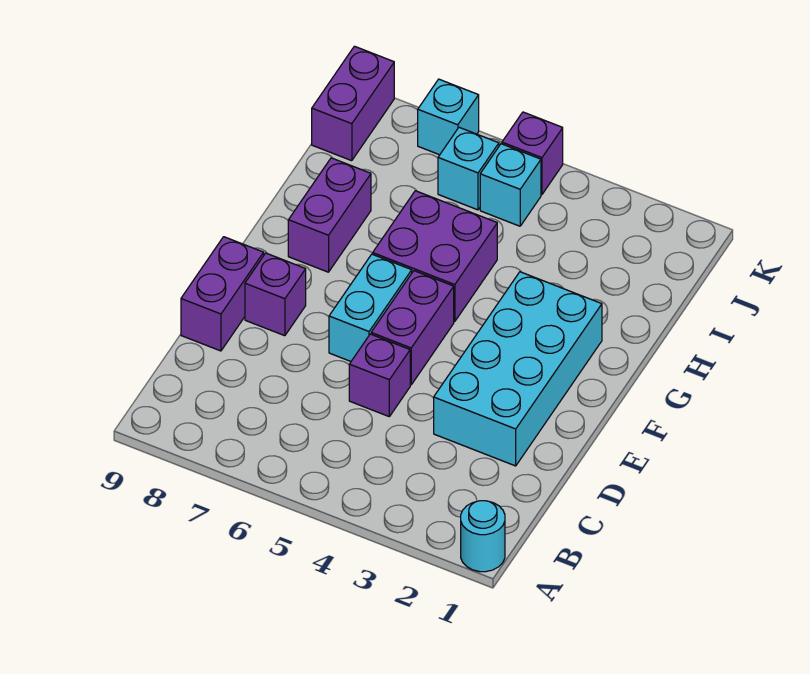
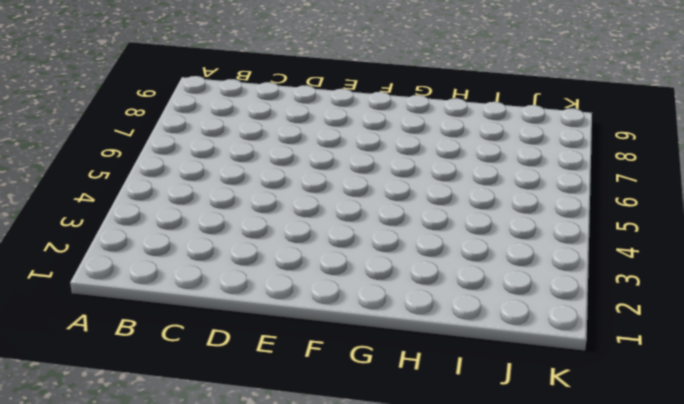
none -> cyan round brick A1 level 1
none -> cyan brick D2:G3 level 1
none -> purple brick D5 level 1

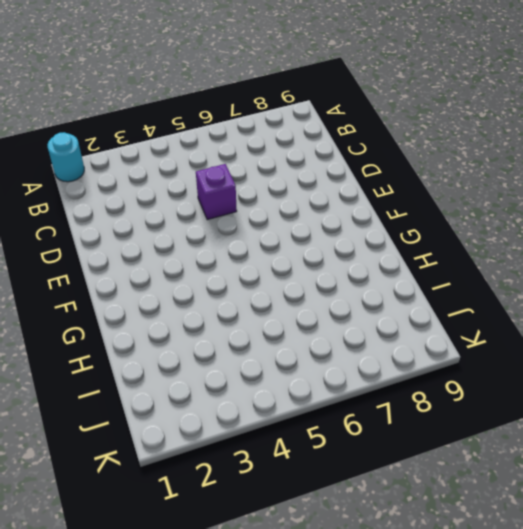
none -> cyan brick D2:G3 level 1
none -> purple brick D9:E9 level 1
none -> purple brick E5:F5 level 1

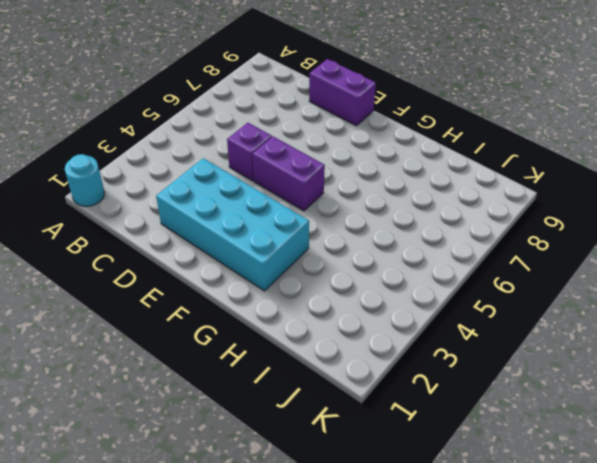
none -> cyan brick E6:F6 level 1
none -> purple brick E8 level 1
none -> purple brick G5:H6 level 1

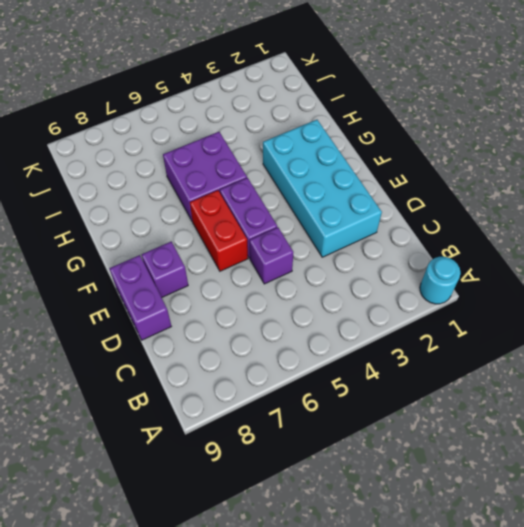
red brick E6:F6 level 1 -> cyan brick E6:F6 level 1
none -> purple brick G8:H8 level 1
none -> cyan brick J5 level 1
none -> cyan brick J6 level 1

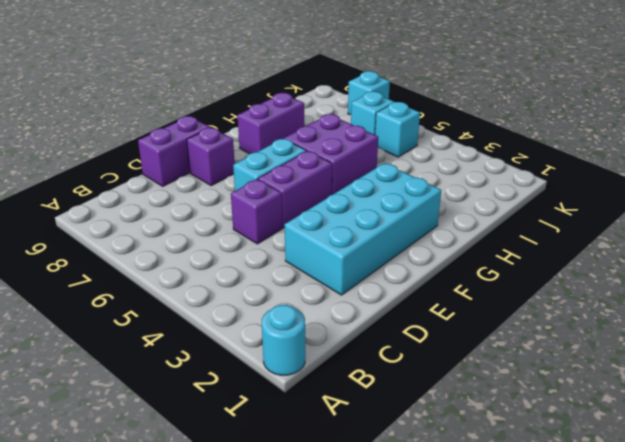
none -> purple brick J9:K9 level 1
none -> purple brick K5 level 1

